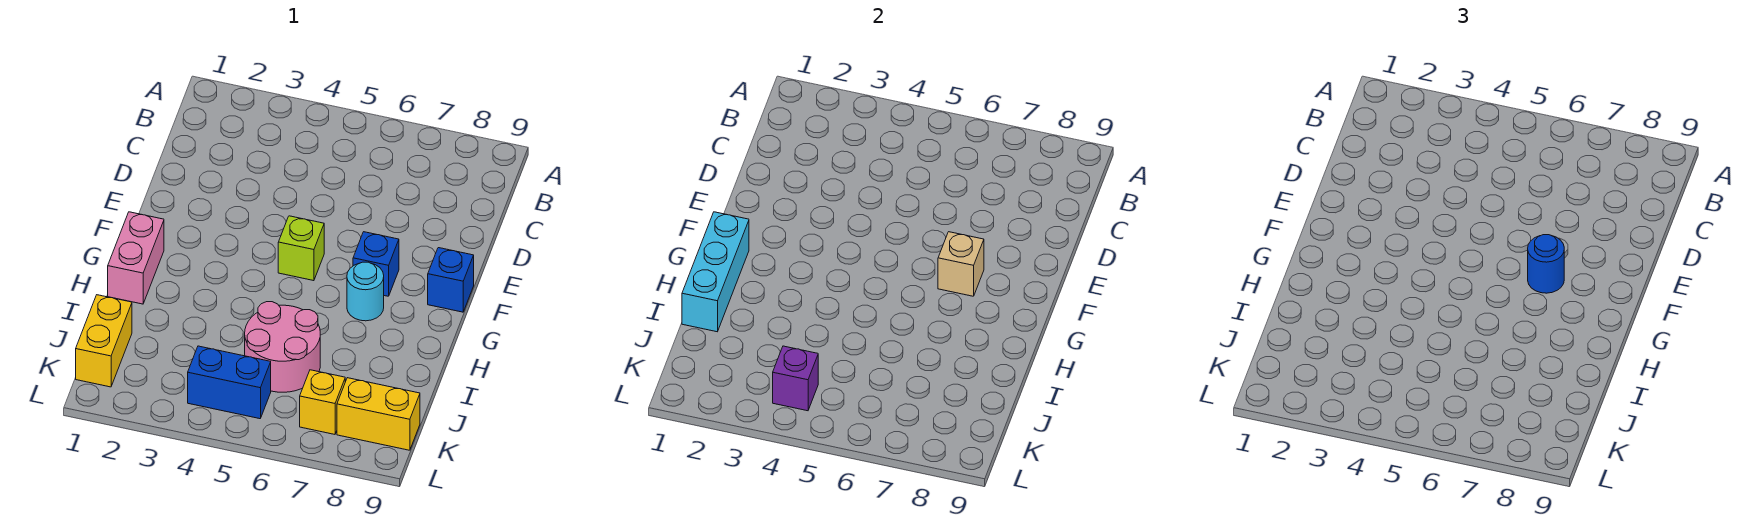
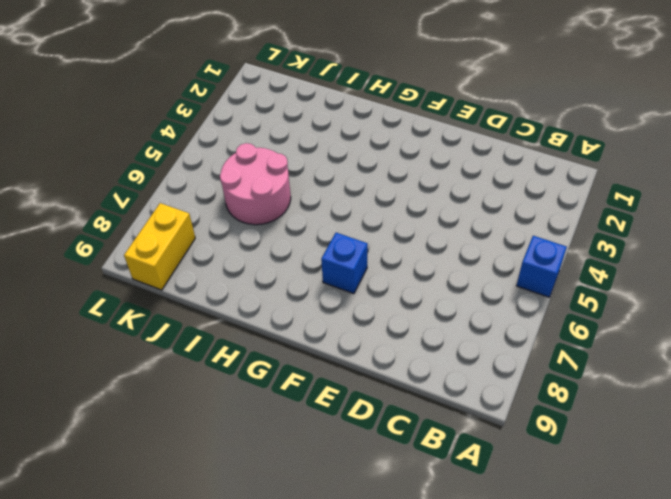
blue brick A5 level 1 -> blue brick F9 level 1
none -> lime brick F5 level 1
none -> pink brick G1:H1 level 1
none -> cyan round brick G7 level 1

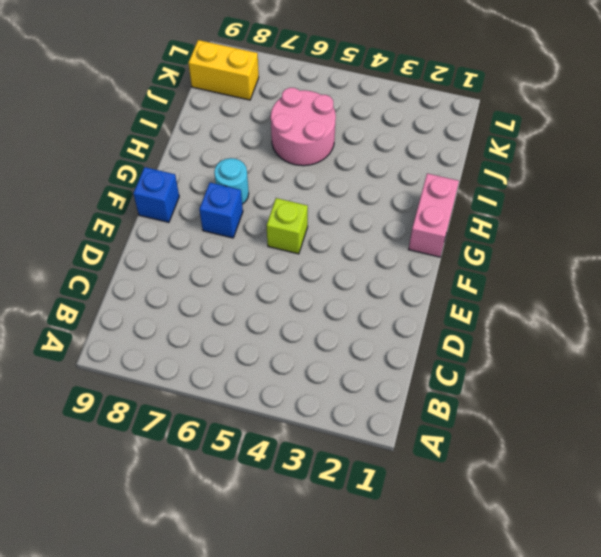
none -> yellow brick J1:K1 level 1
none -> blue brick K4:K5 level 1
none -> yellow brick K7 level 1

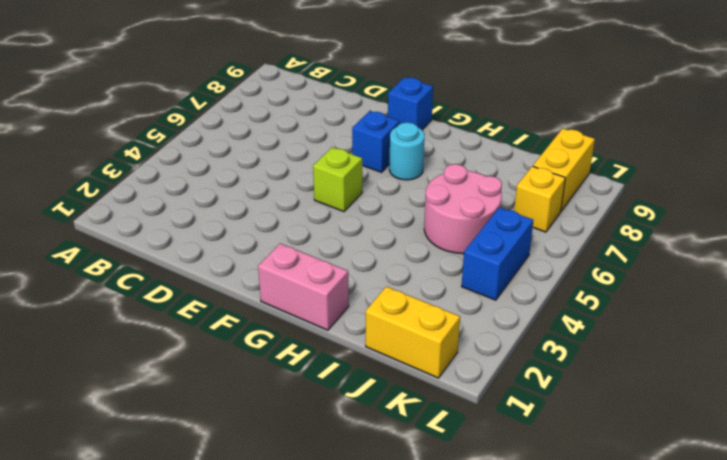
none -> tan brick F7 level 2
none -> cyan brick G1:I1 level 2
none -> purple brick K4 level 2

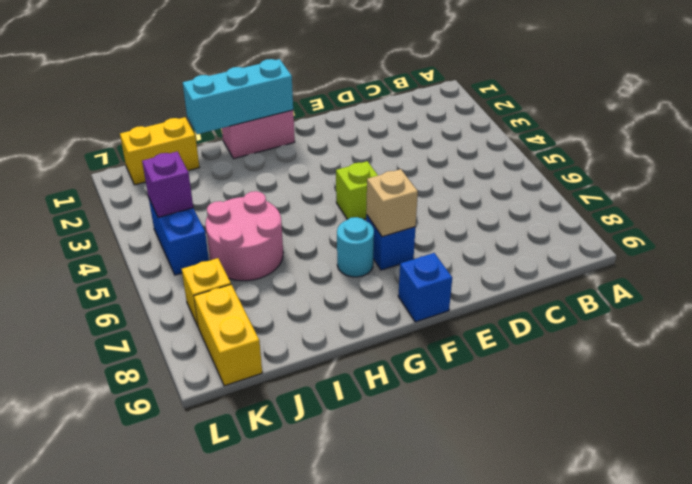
none -> blue round brick F7 level 3

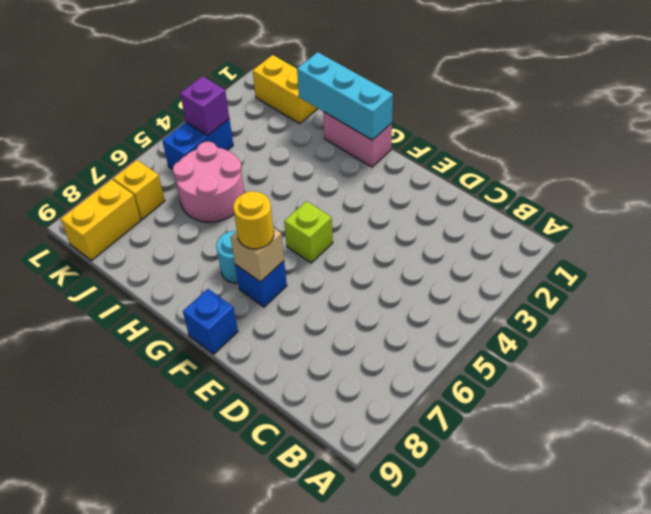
yellow round brick F7 level 3 -> blue round brick F7 level 3

